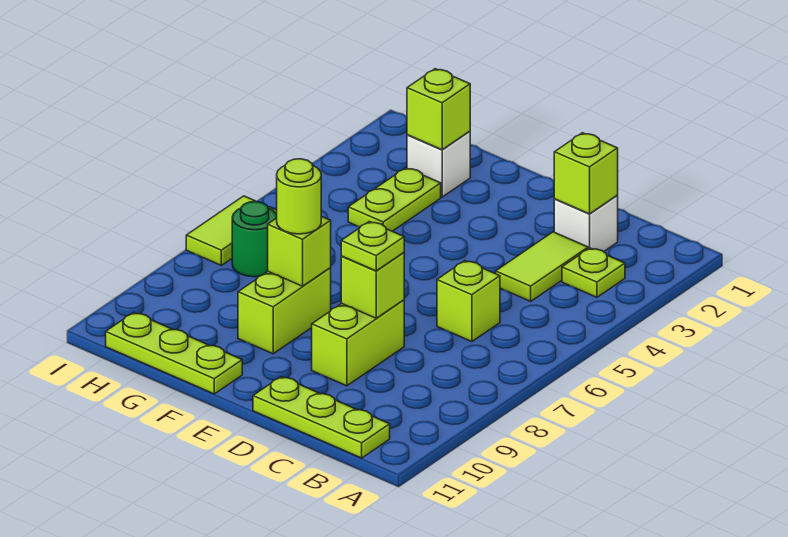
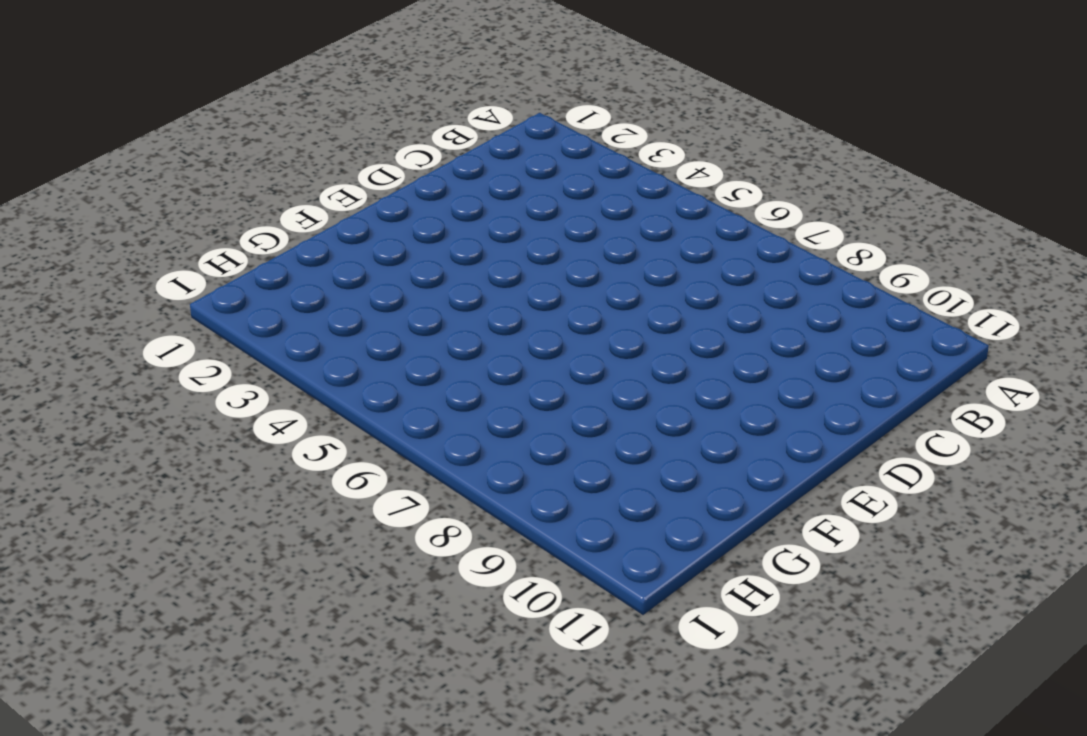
none -> lime plate B3 level 1
none -> lime plate B11:D11 level 1
none -> white brick C2 level 1

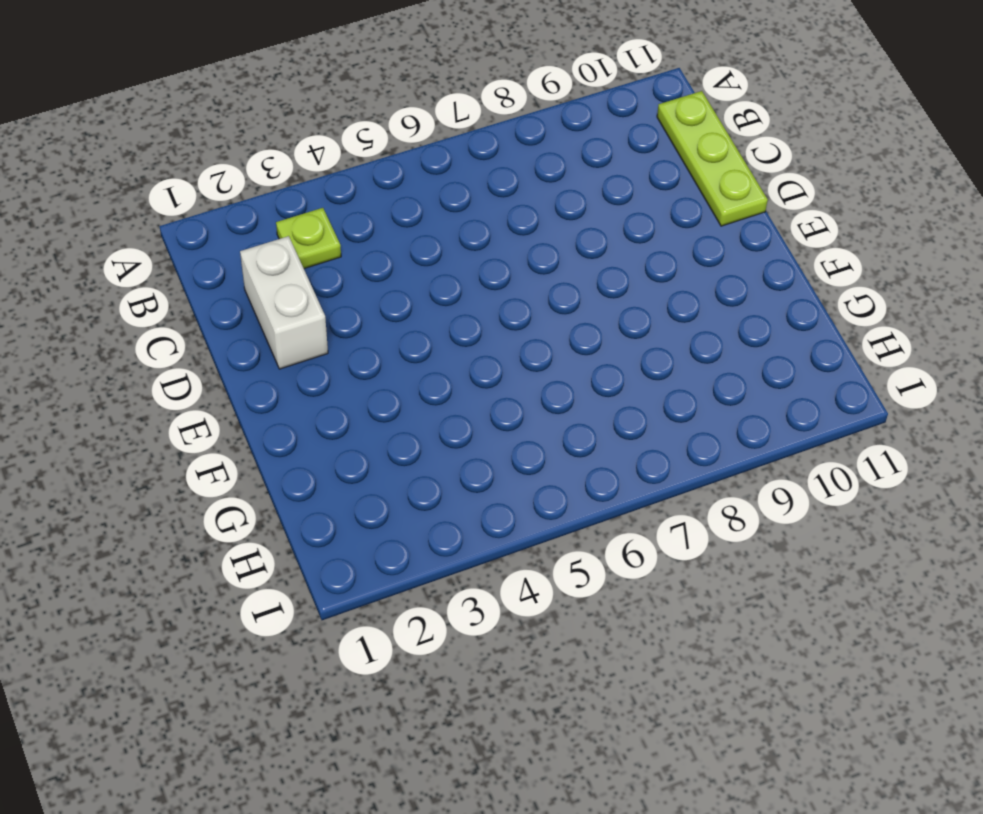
white brick C2:D2 level 1 -> white brick C2 level 1
none -> lime tile C3:C4 level 1
none -> lime brick C6 level 1
none -> lime brick D8:D9 level 1

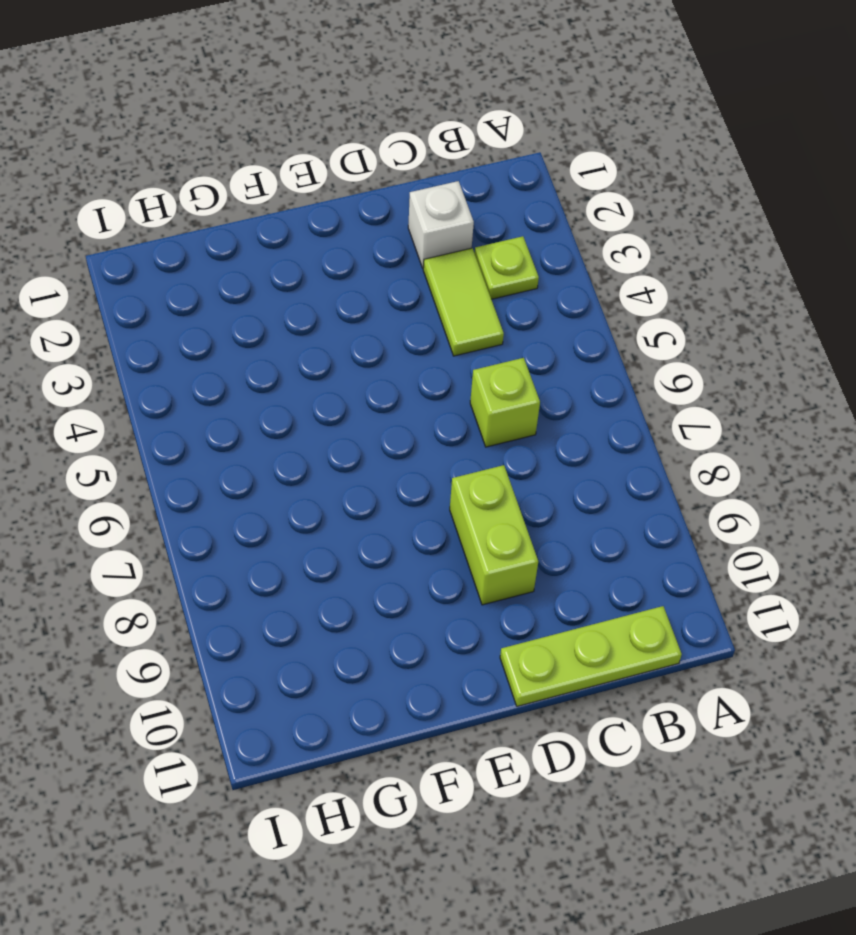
none -> lime brick F8:F9 level 1
none -> lime plate F11:H11 level 1
none -> white brick G2 level 1

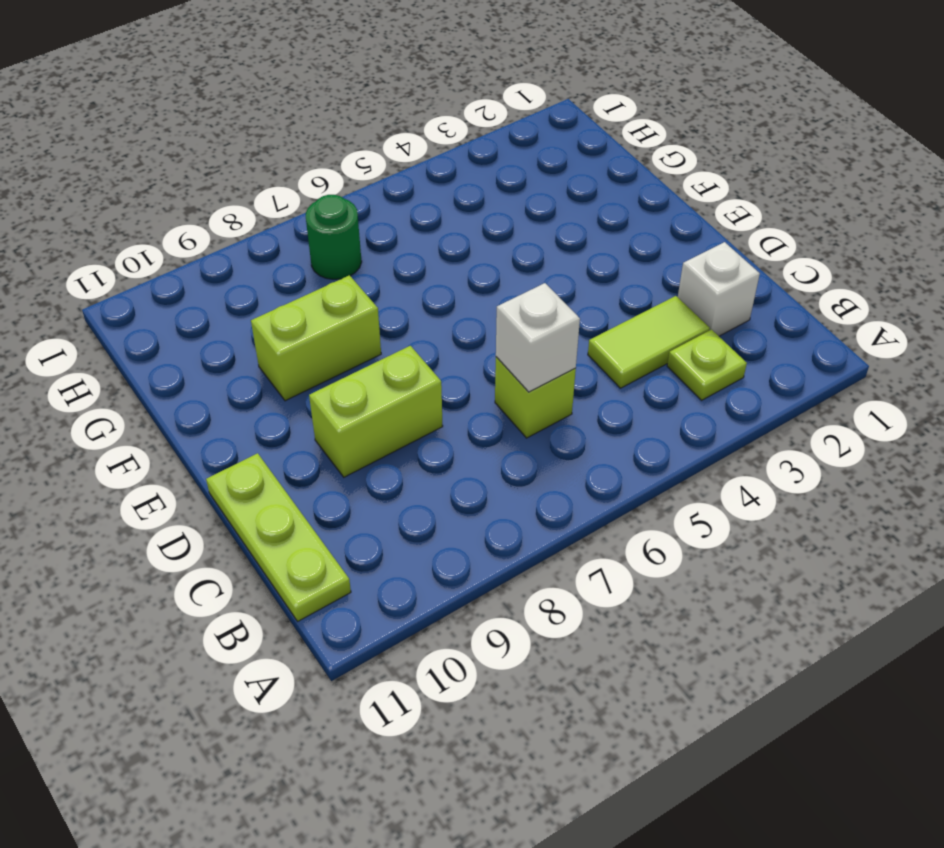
white brick C6 level 2 -> white brick G2 level 1
none -> lime plate F11:H11 level 1
none -> lime plate G3:G4 level 1
none -> lime tile I6:I7 level 1

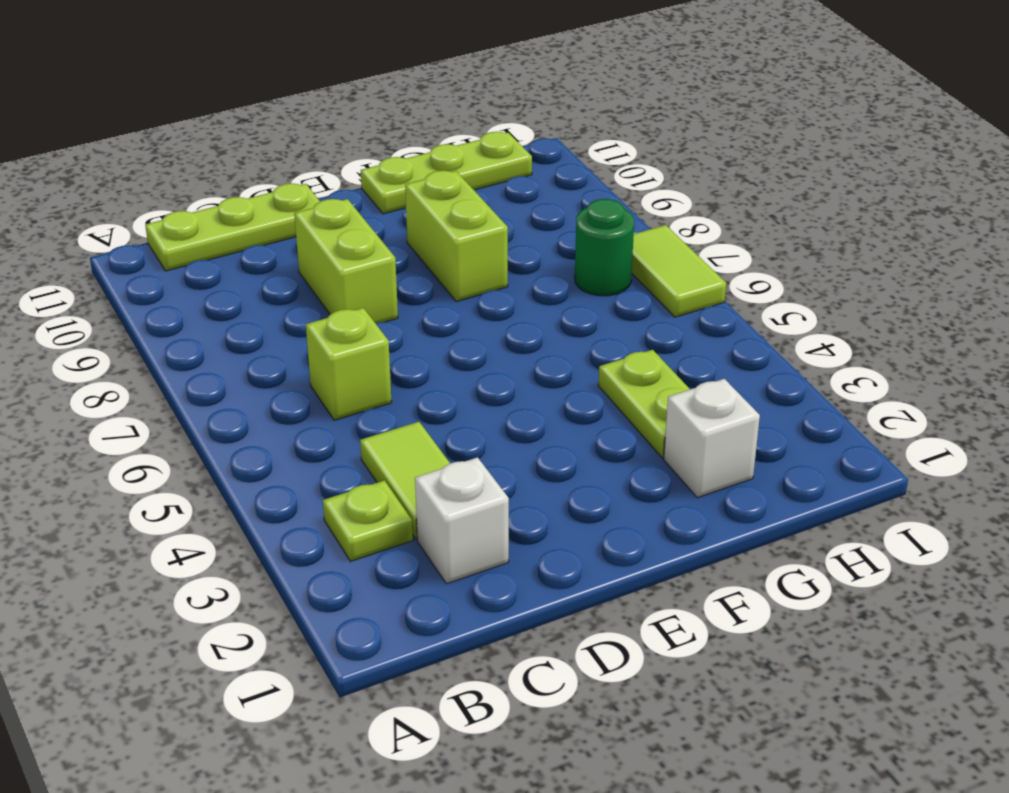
none -> lime brick C2 level 2
none -> lime brick D8 level 2
none -> lime brick F8 level 2

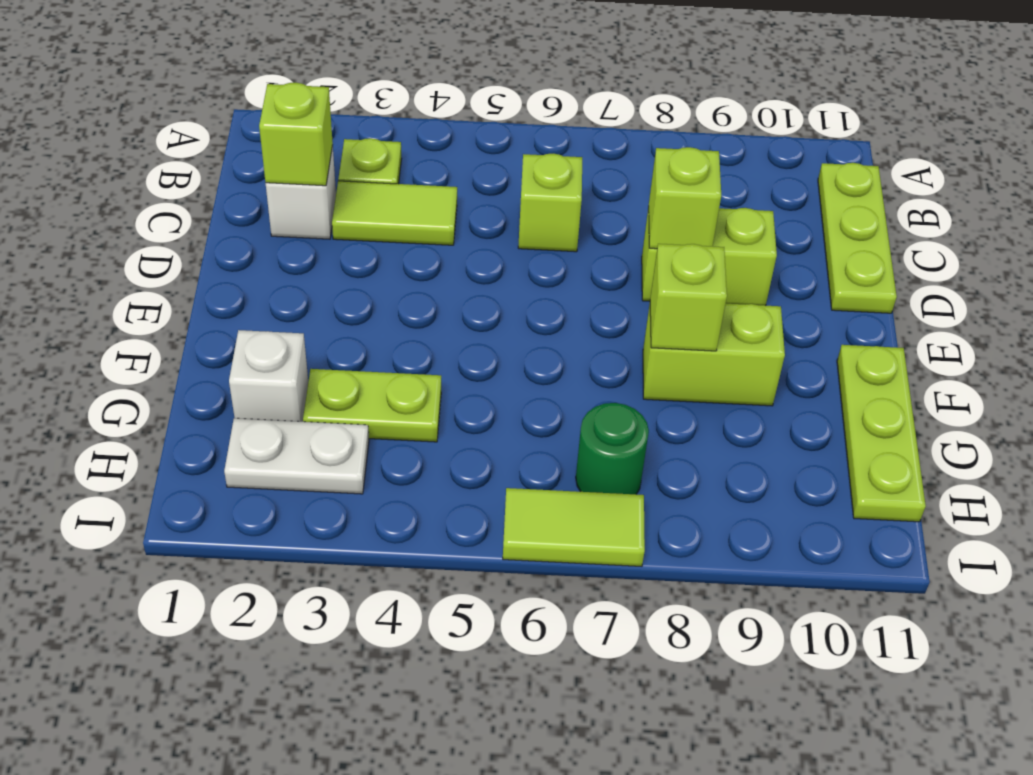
white plate H2:H3 level 1 -> none
none -> lime brick G2 level 2
none -> lime plate D8 level 3
none -> lime round brick F8 level 3

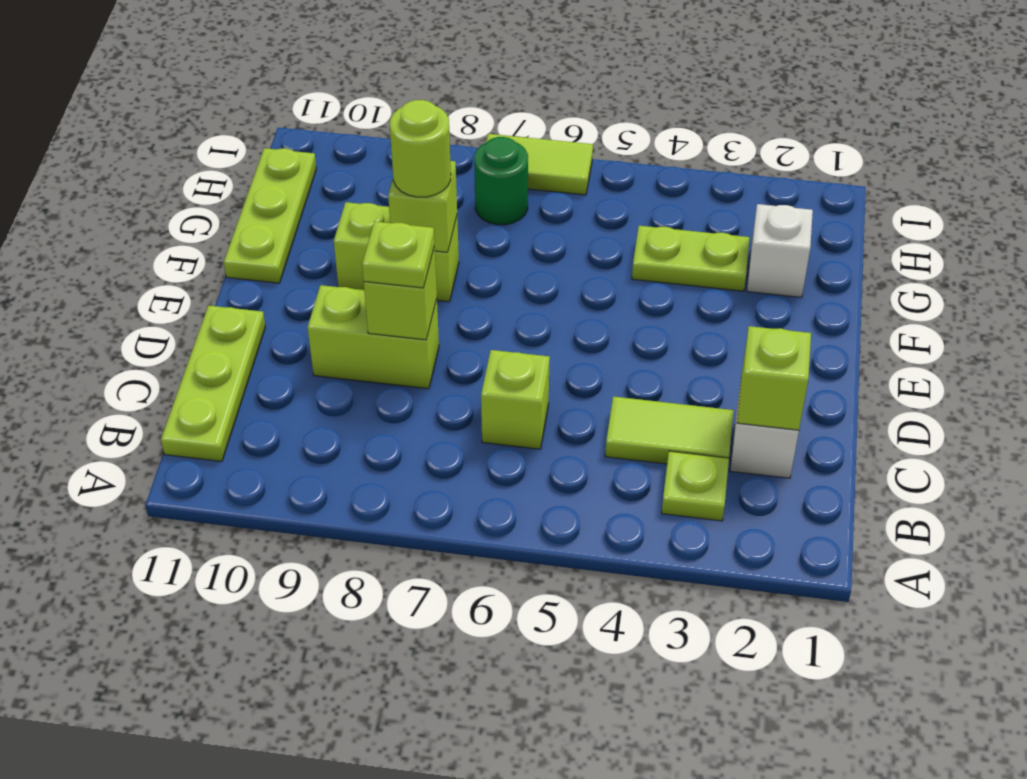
none -> lime brick G2 level 2

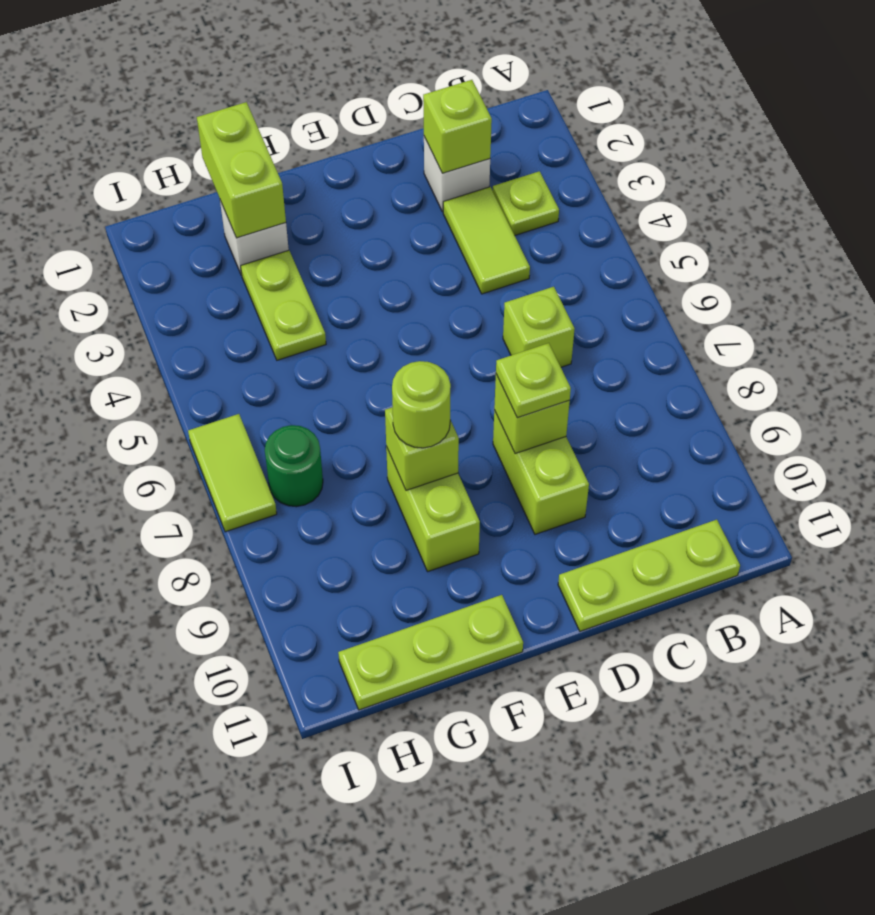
lime brick G1:G2 level 2 -> lime brick G2 level 2

